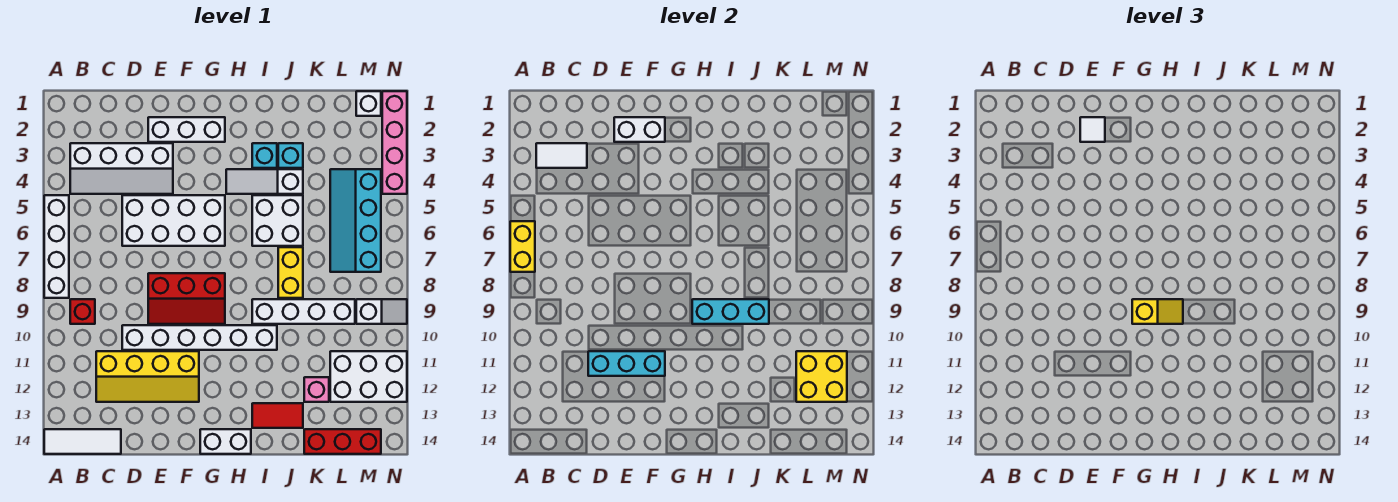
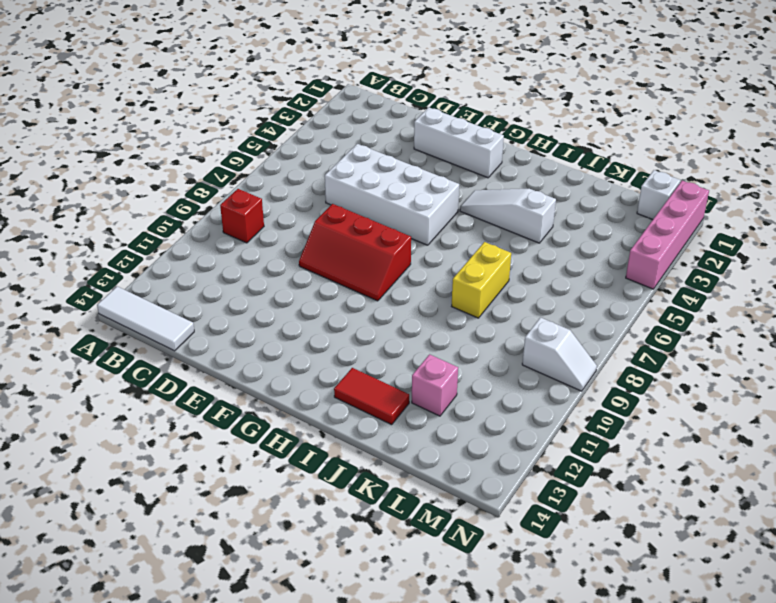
none -> white brick A5:A8 level 1
none -> white slope B3:E4 level 1 top 3
none -> yellow slope C11:F12 level 1 top 11
none -> white brick D10:I10 level 1

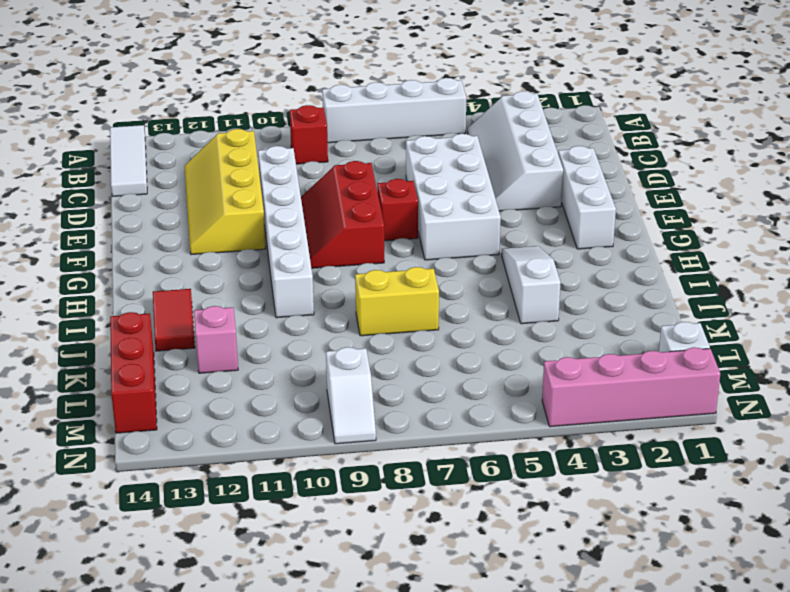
red brick F7 level 1 -> none
none -> white brick G14:H14 level 1
none -> cyan brick I3 level 1
none -> white brick I5:J6 level 1
none -> white brick I9:L9 level 1

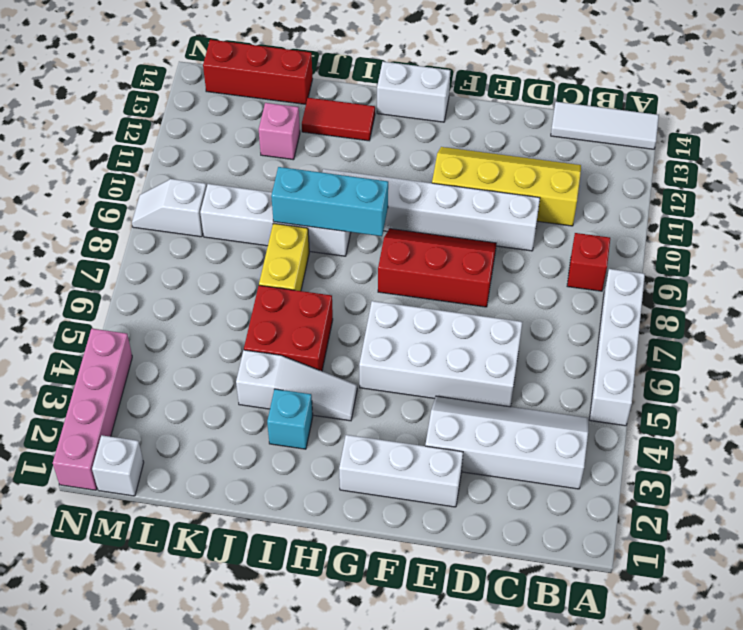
red brick I5:J6 level 1 -> white brick I5:J6 level 1
none -> cyan brick J3 level 1
none -> cyan slope L4:M7 level 1 top M
none -> white brick L11:N12 level 1
none -> yellow brick A6:A7 level 2

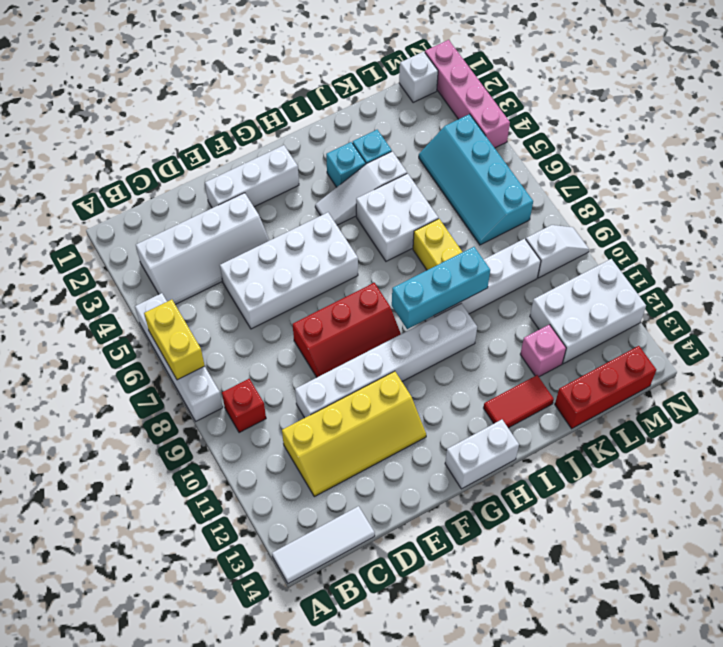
none -> white tile B3:C3 level 2
none -> cyan brick D11:F11 level 2
none -> white brick E2:F2 level 2
none -> yellow brick L11:M12 level 2

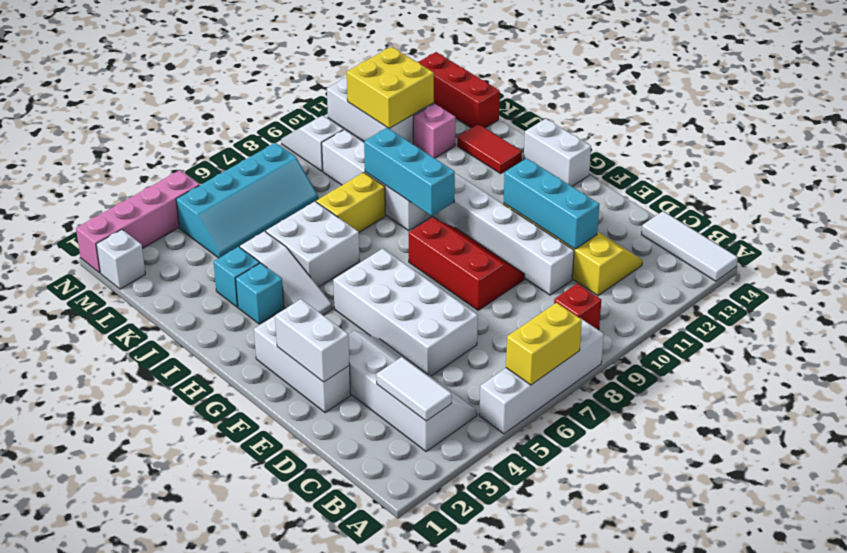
none -> white tile E2 level 3
none -> yellow slope G9:H9 level 3 top G

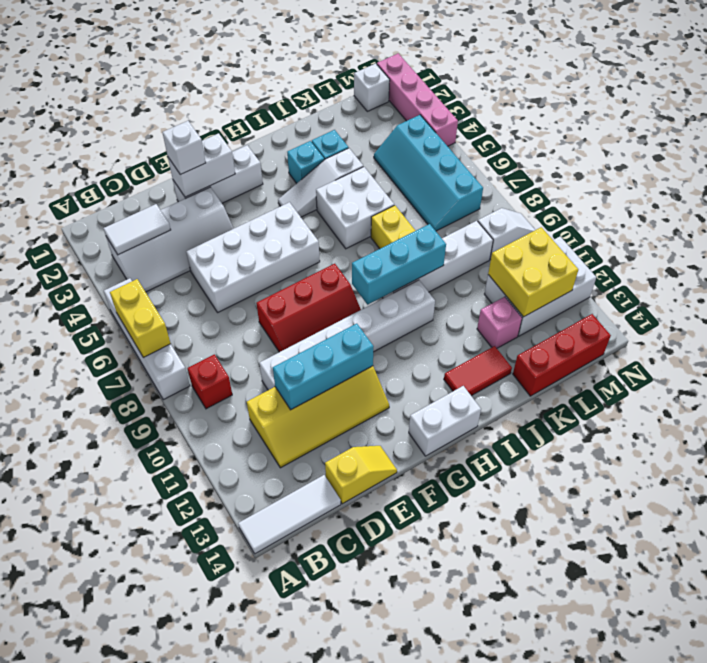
yellow slope D14:E14 level 1 top D -> yellow slope G9:H9 level 3 top G
white brick E2 level 3 -> white tile E2 level 3

